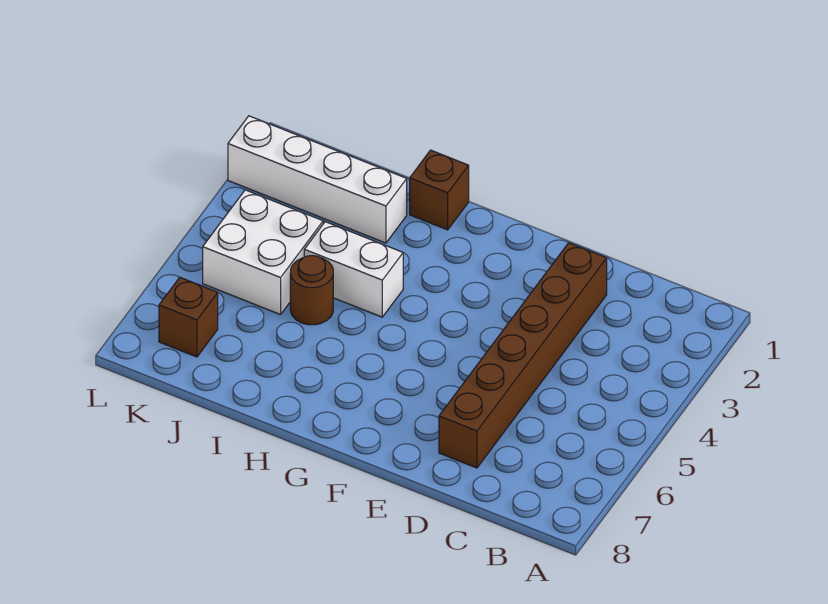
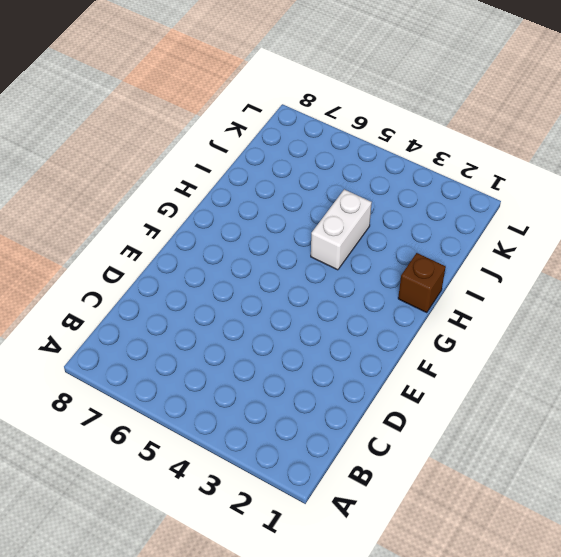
none -> brown brick D2:D7 level 1
none -> white brick I2:L2 level 1

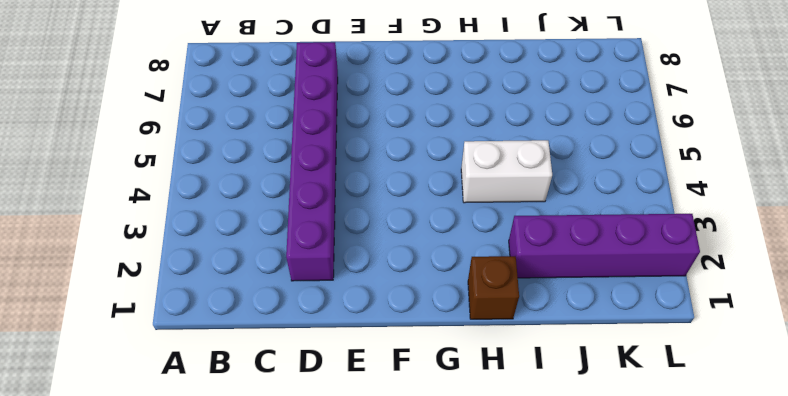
purple brick D2:D7 level 1 -> brown brick D2:D7 level 1
purple brick I2:L2 level 1 -> white brick I2:L2 level 1
none -> brown round brick I5 level 1
none -> white brick J4:K5 level 1

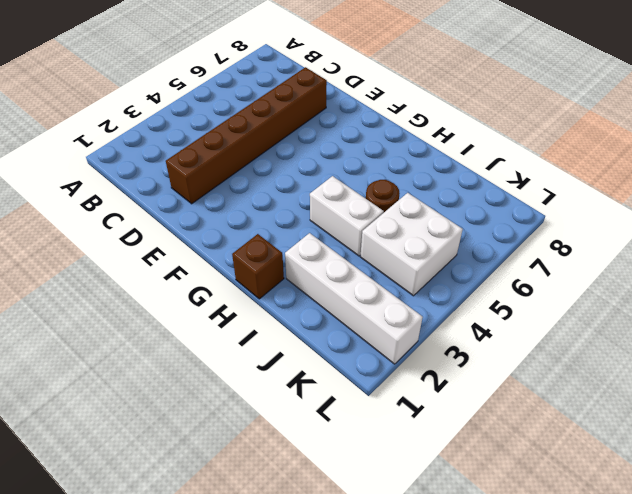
none -> brown brick K7 level 1

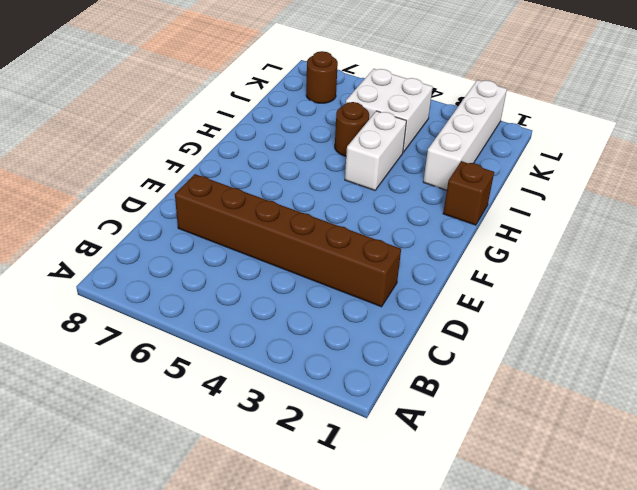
brown round brick K7 level 1 -> brown brick K7 level 1

